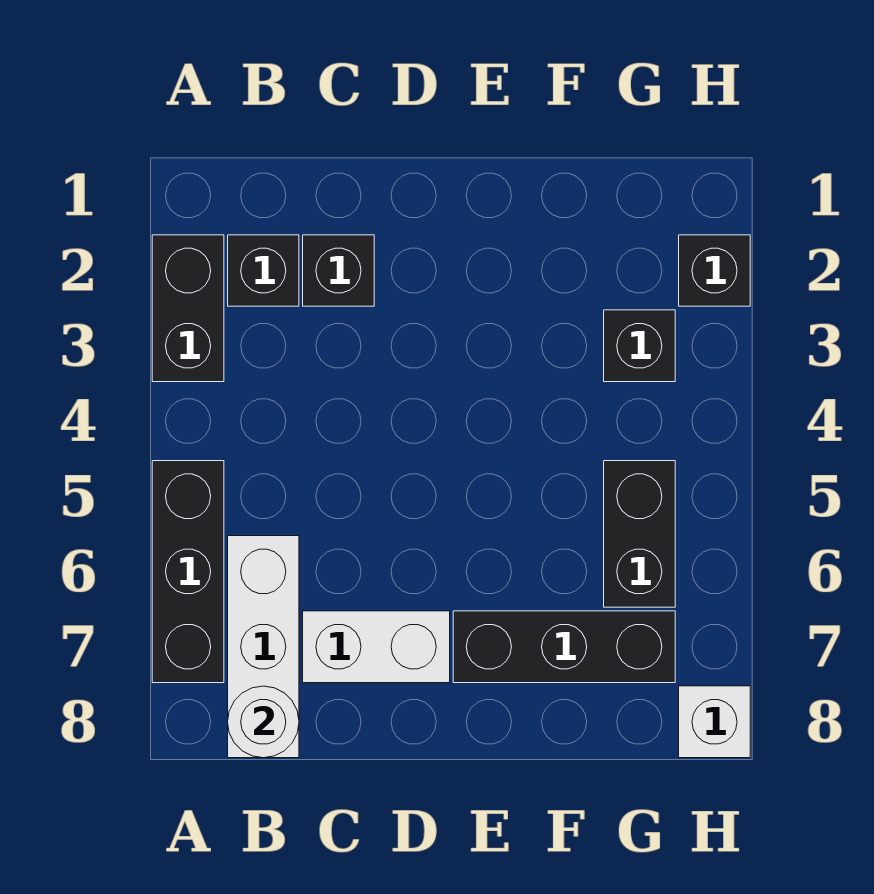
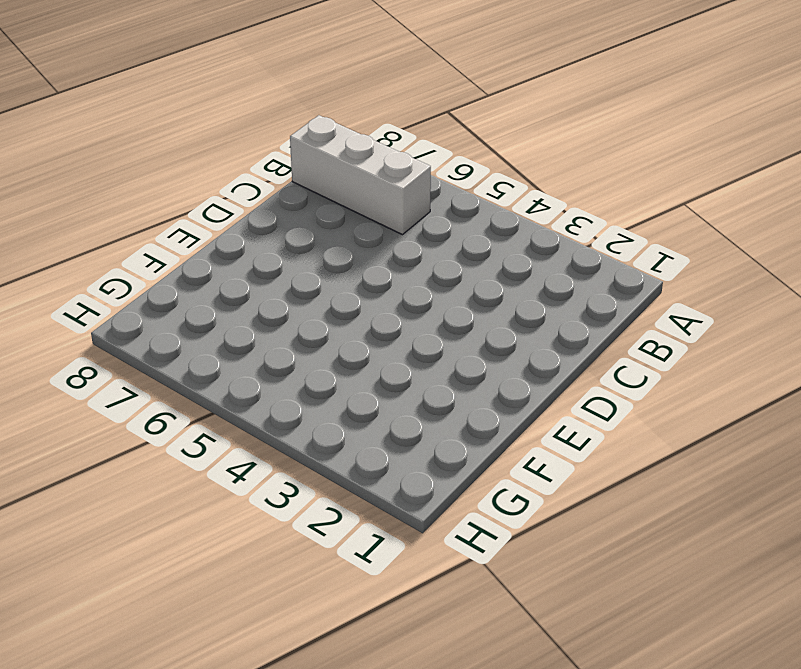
none -> black brick A2:A3 level 1
none -> black brick A5:A7 level 1
none -> black brick B2 level 1

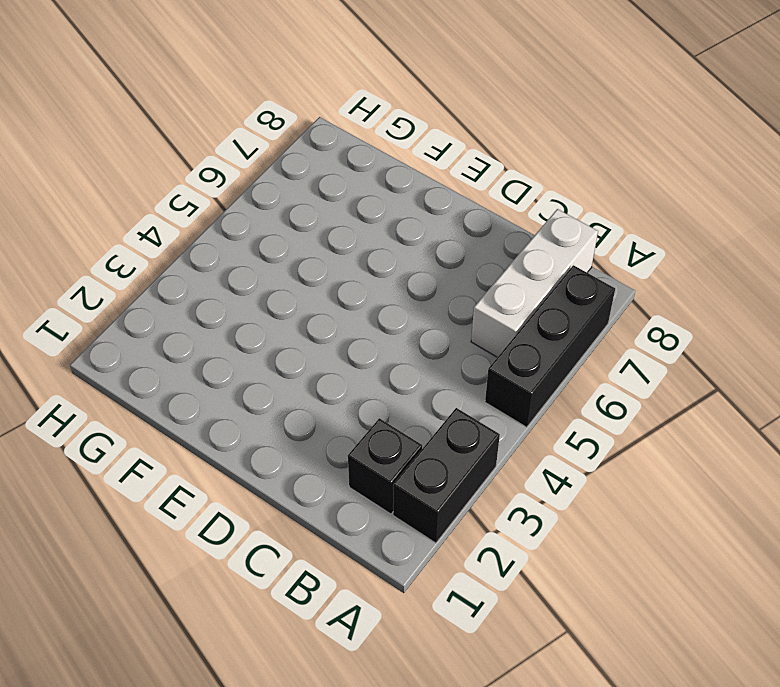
none -> black brick C2 level 1
none -> white brick C7:D7 level 1
none -> black brick E7:G7 level 1

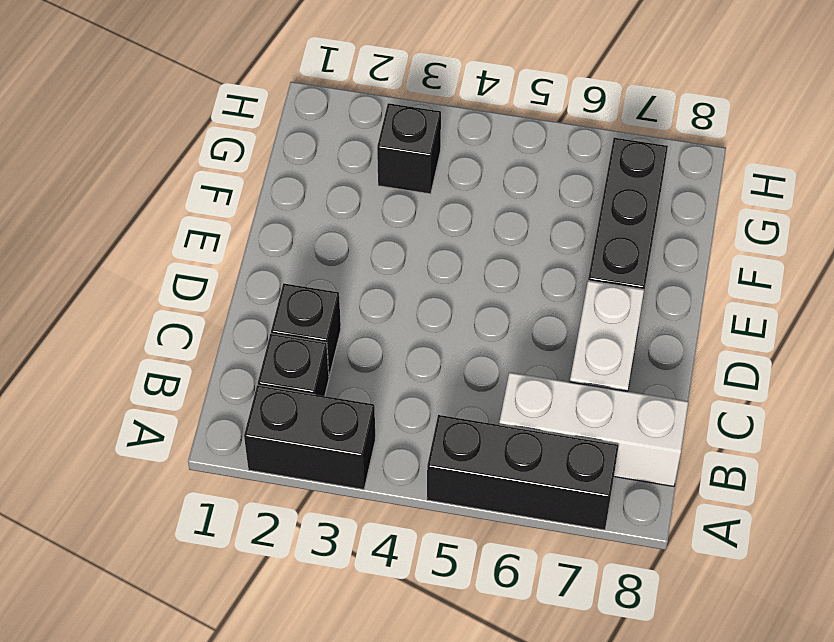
none -> black brick G5:G6 level 1
none -> black brick H2 level 1
none -> white brick H8 level 1

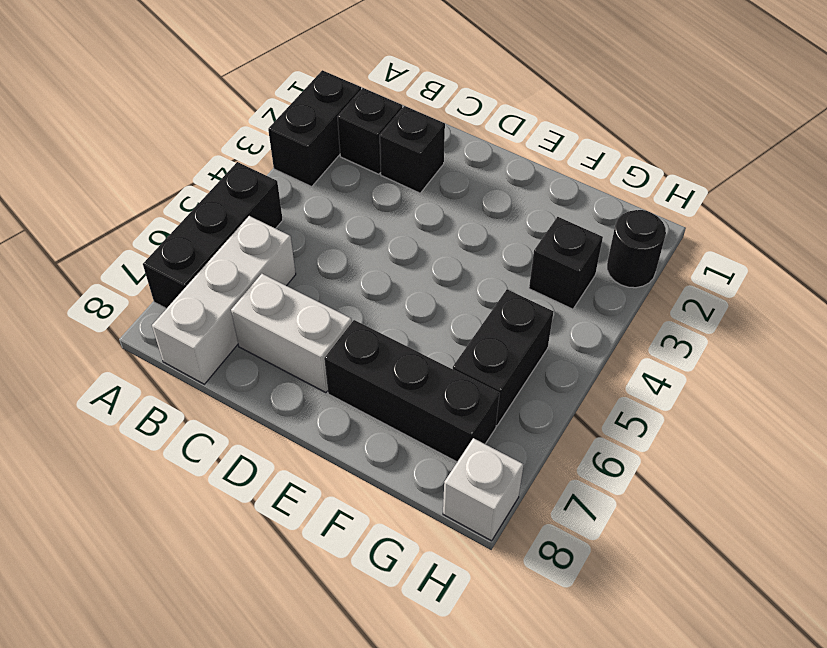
black round brick H2 level 1 -> black brick H2 level 1
none -> white round brick B8 level 2

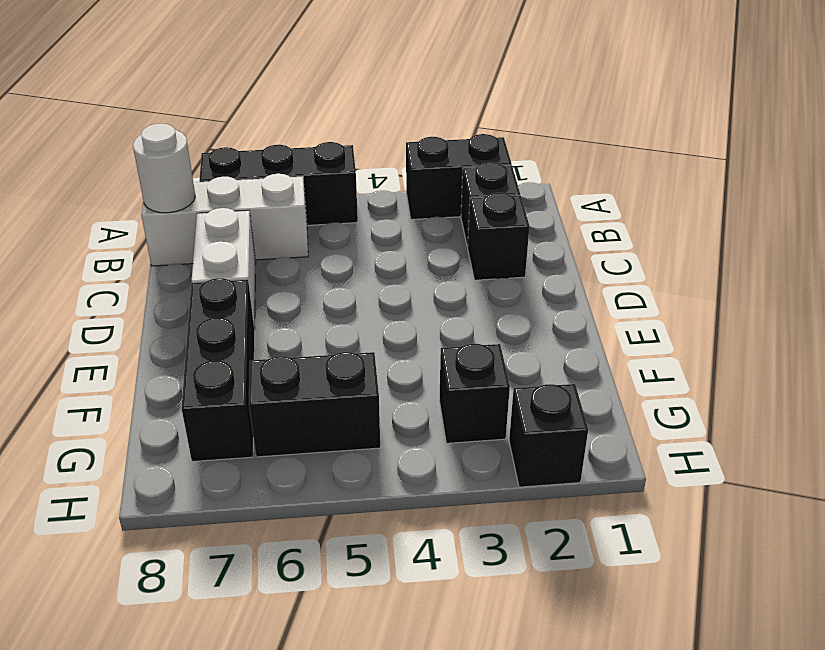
none -> white brick H8 level 1

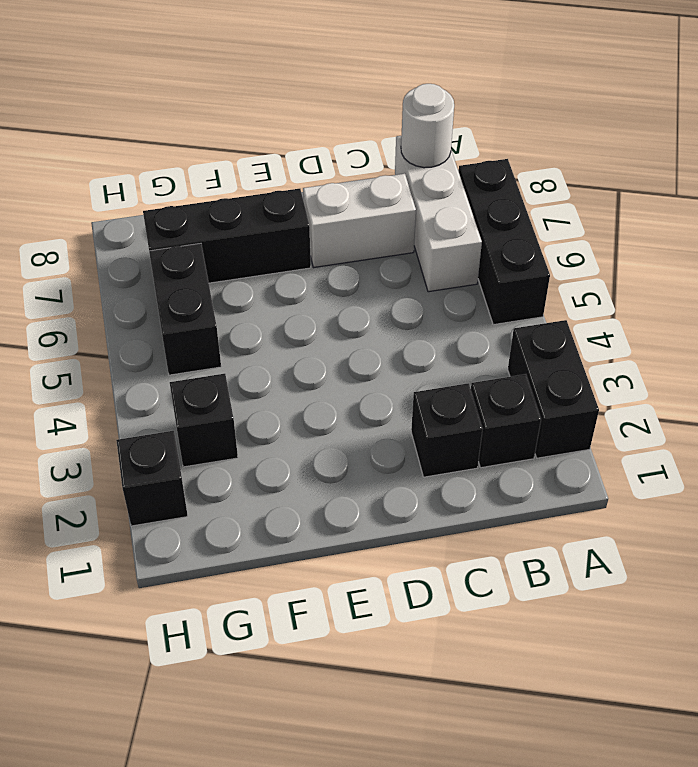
none -> white brick H8 level 1

